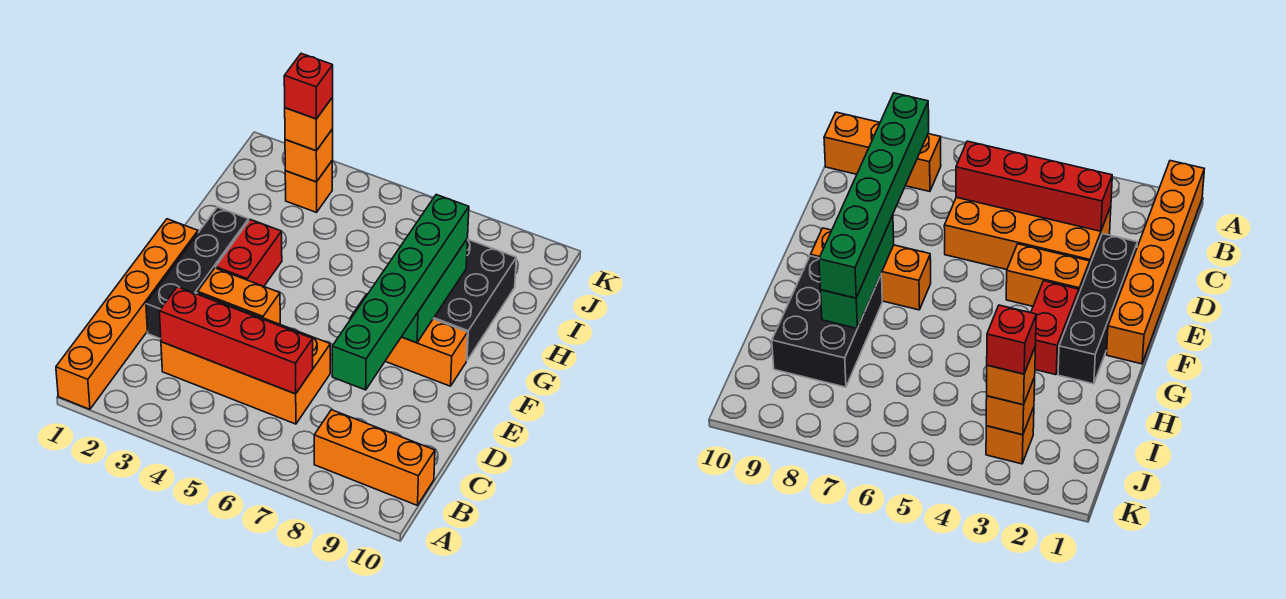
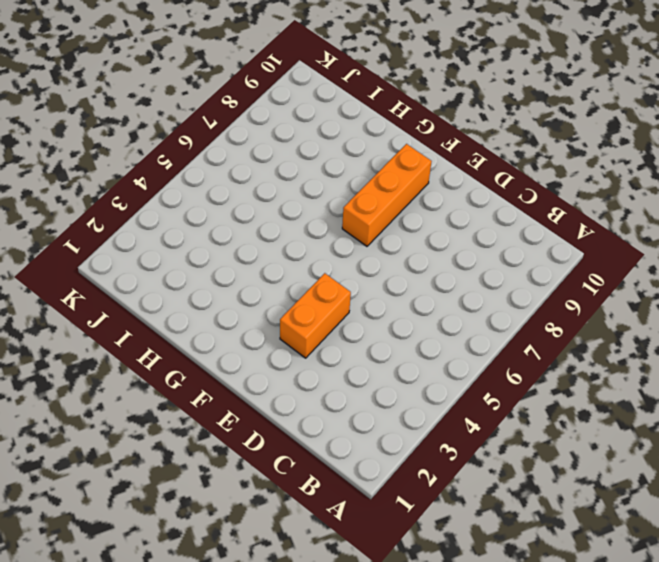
none -> orange brick A1:F1 level 1
none -> orange brick B8:B10 level 1
none -> orange brick C3:D6 level 1

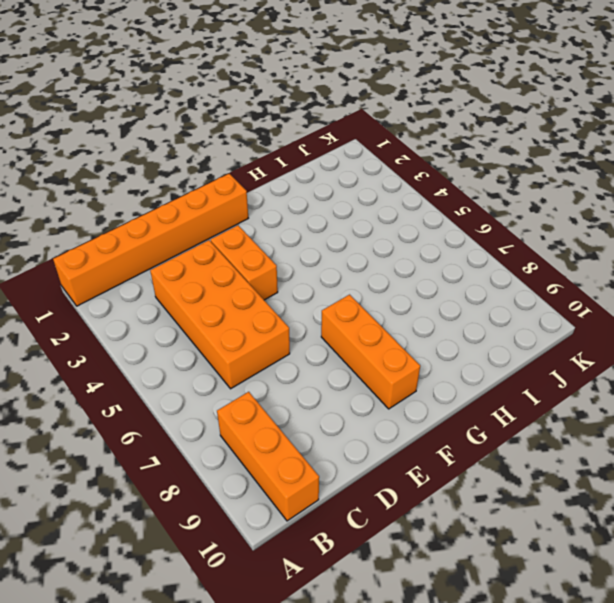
none -> black brick D2:G2 level 1
none -> red brick F3:G3 level 1
none -> black brick G8:I9 level 1

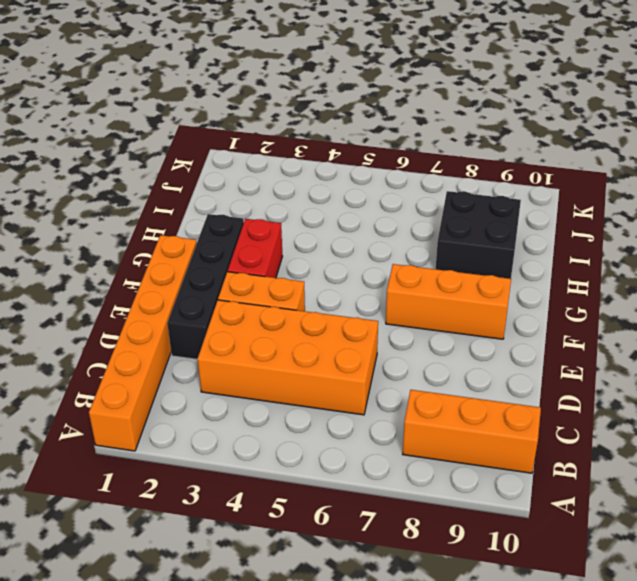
black brick H8:I9 level 1 -> black brick G8:I9 level 1
none -> orange brick J3 level 1
none -> red brick C3:C6 level 2
none -> green brick F8:H8 level 2

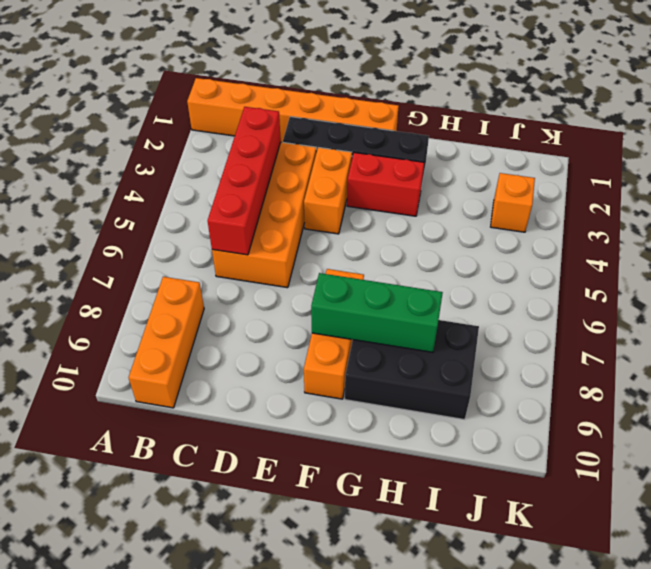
none -> orange brick J3 level 2
none -> green brick C8:H8 level 3
none -> orange brick J3 level 3

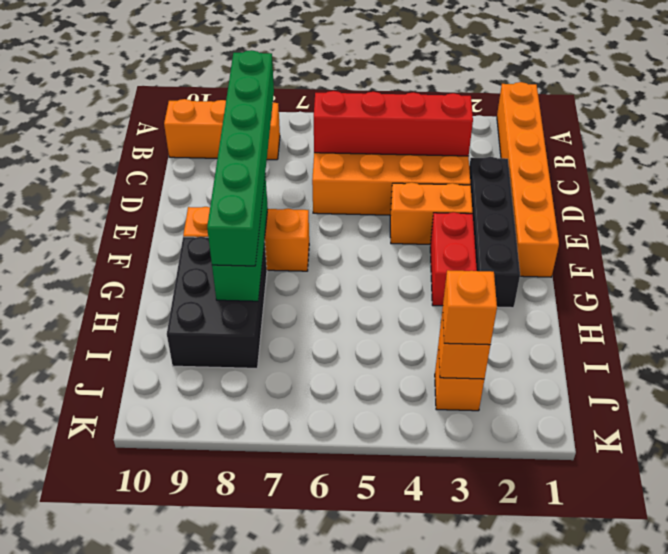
none -> red brick J3 level 4

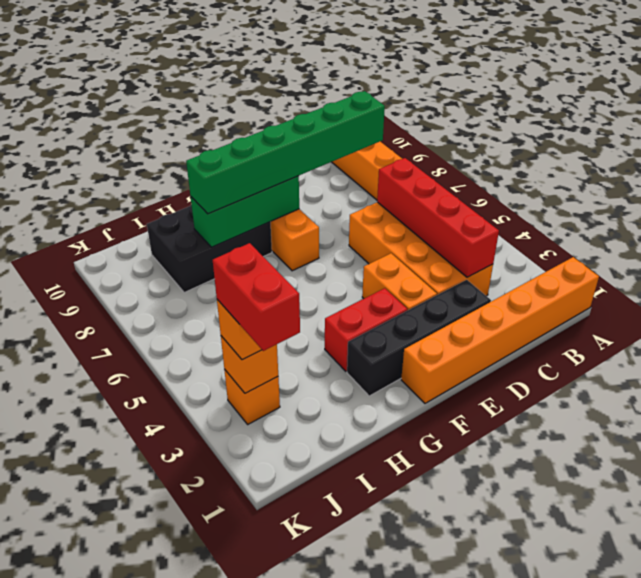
red brick J2:J3 level 4 -> red brick J3 level 4

